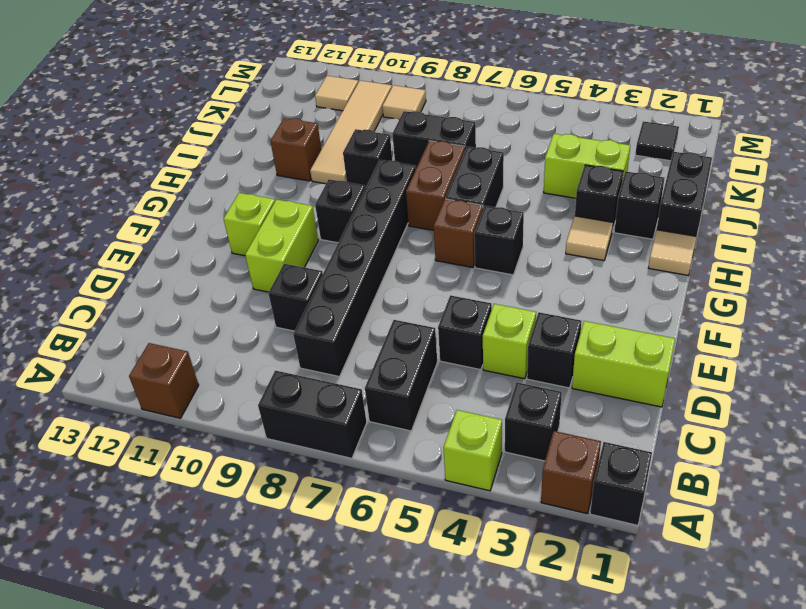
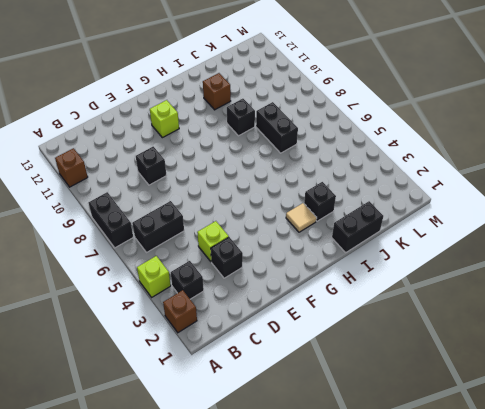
none -> black brick A1 level 1
none -> black brick C8:H8 level 1
none -> lime brick D1:D2 level 1
none -> black brick D5 level 1

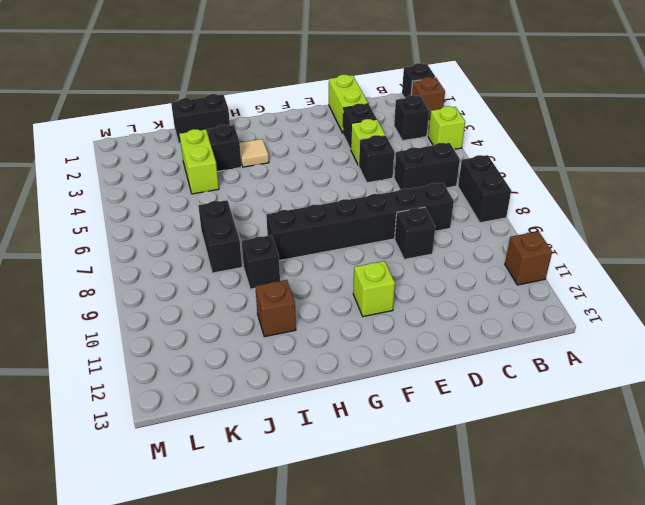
none -> lime brick E10:F10 level 1
none -> black brick G5 level 1
none -> brown brick G6 level 1
none -> black brick G9 level 1

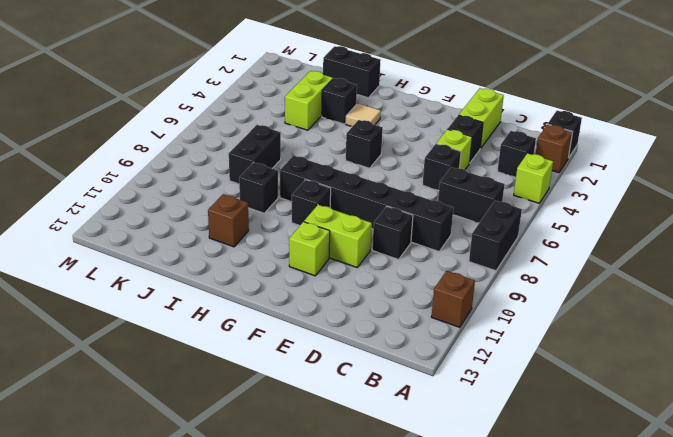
none -> brown brick G6 level 1
none -> tan tile H1 level 1
none -> black brick H6:I6 level 1
none -> brown brick H7:I7 level 1

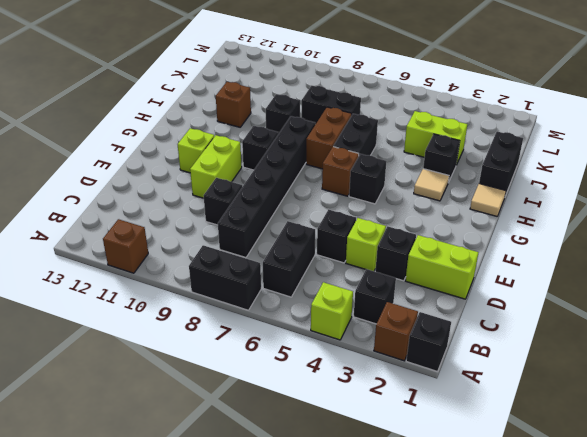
none -> black brick I2 level 1
none -> tan tile I10:L10 level 1
none -> black tile L2 level 1
none -> tan tile L9 level 1

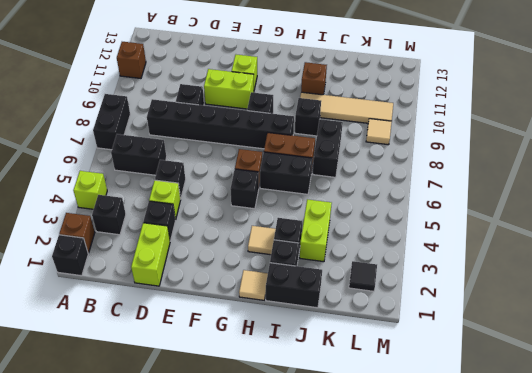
none -> tan tile L11 level 1

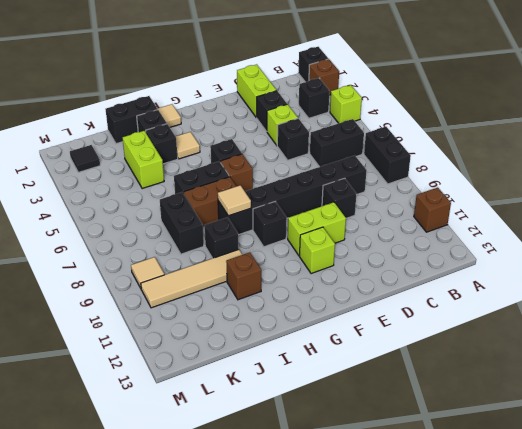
tan tile H8 level 2 -> tan tile L11 level 1

